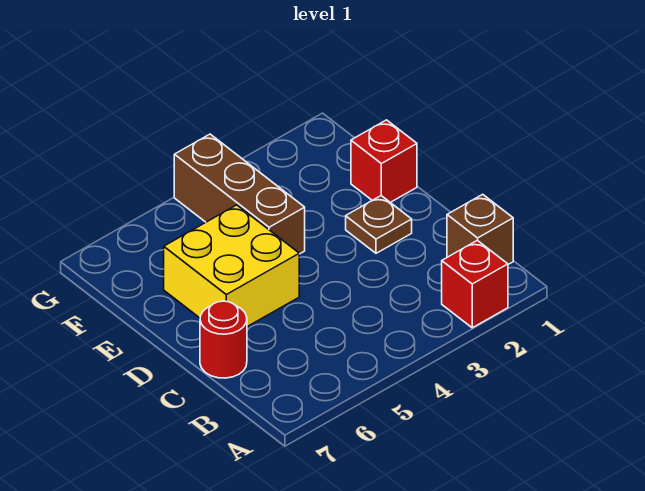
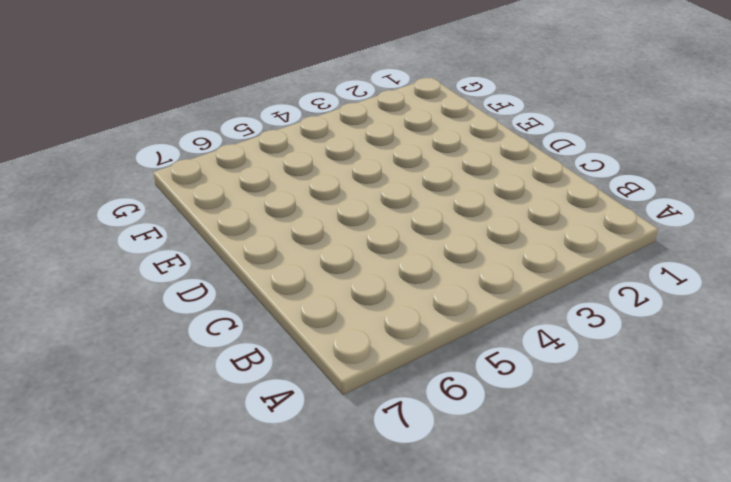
none -> red brick A2 level 1
none -> brown brick B1 level 1

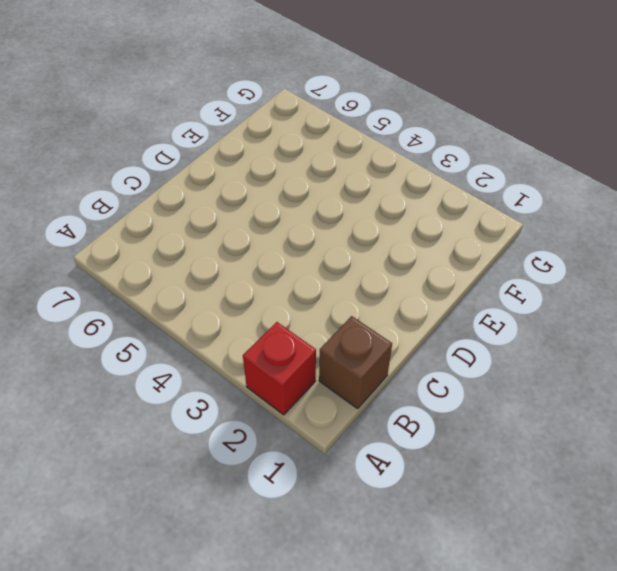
none -> red round brick C7 level 1
none -> brown plate D2 level 1

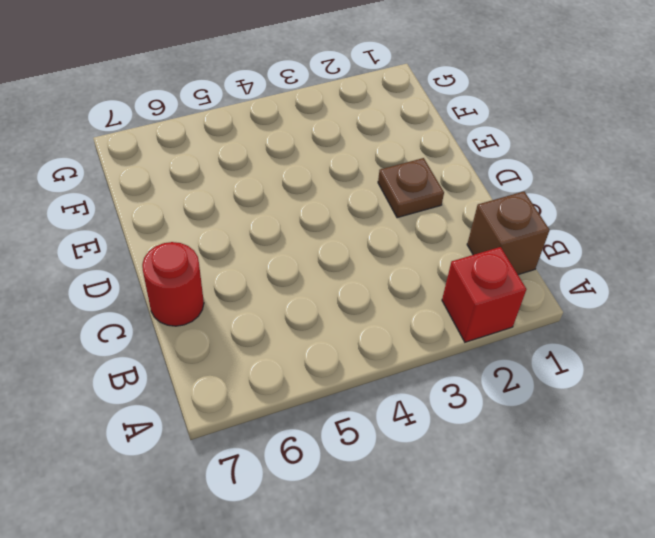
none -> yellow brick D5:E6 level 1
none -> red brick E1 level 1

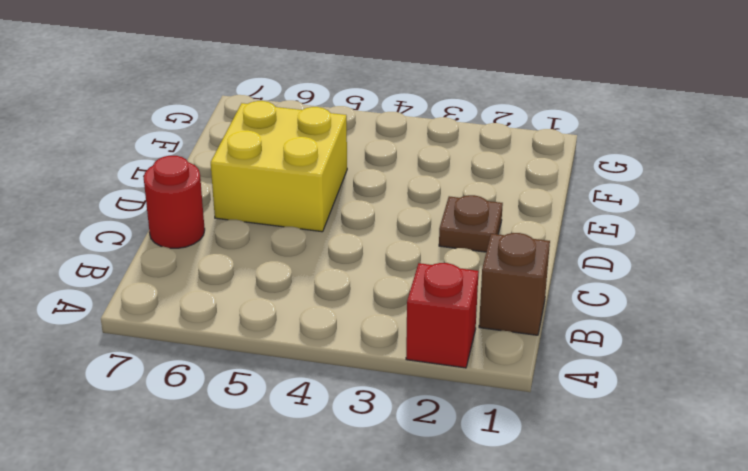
none -> red brick E1 level 1
none -> brown brick E4:G4 level 1

